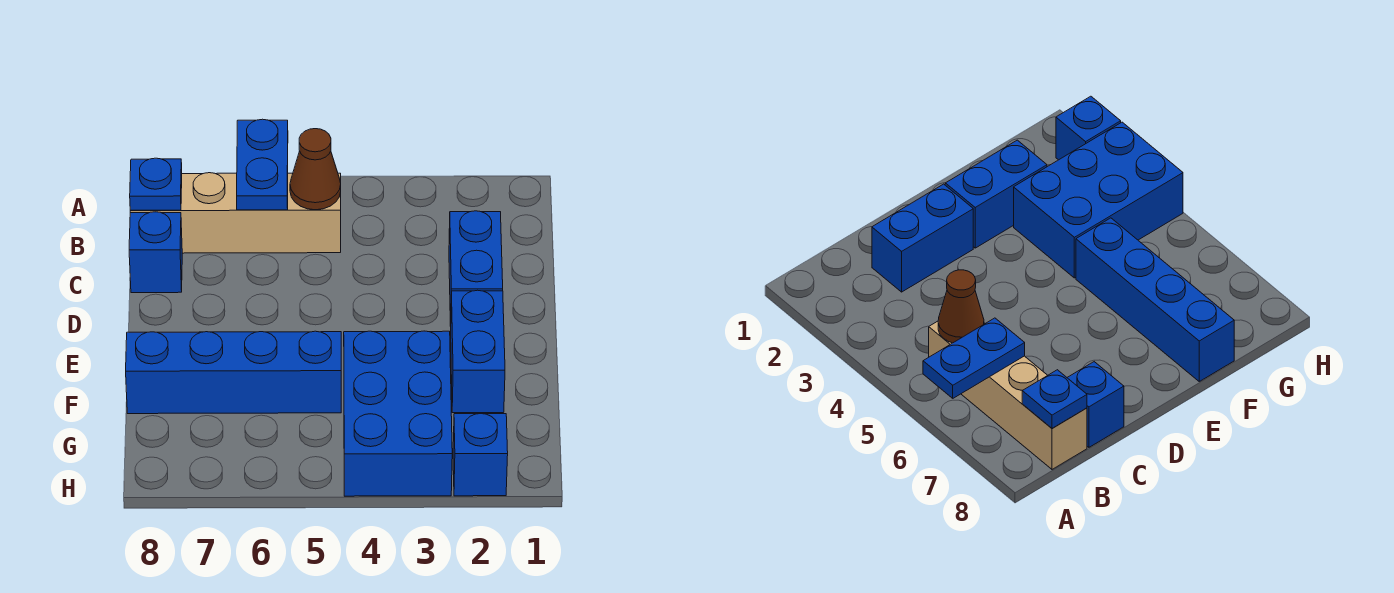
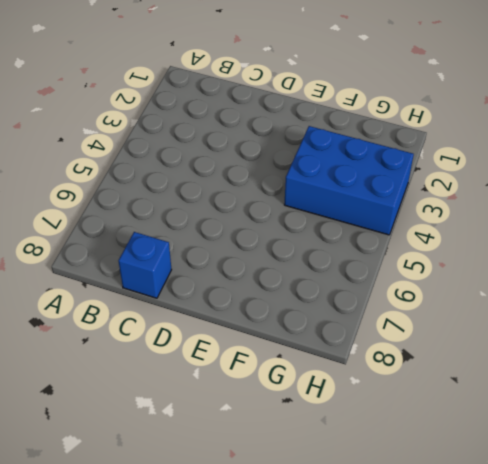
none -> tan brick B5:B8 level 1
none -> blue brick C2:D2 level 1

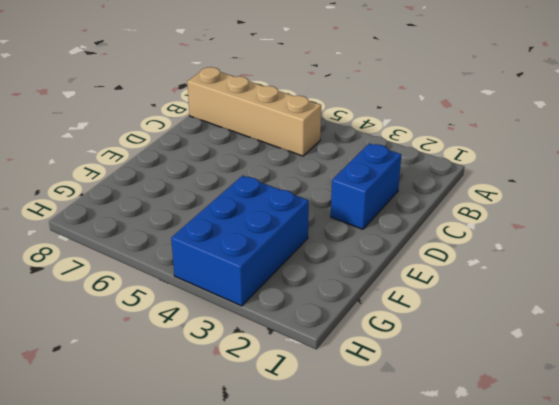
none -> blue brick C8 level 1
none -> blue brick E2:F2 level 1

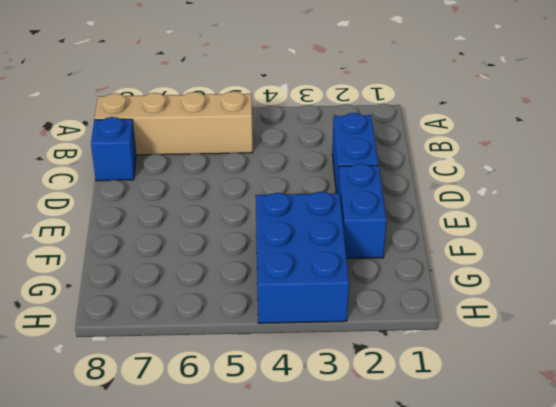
none -> blue brick F5:F8 level 1
none -> blue brick H2 level 1

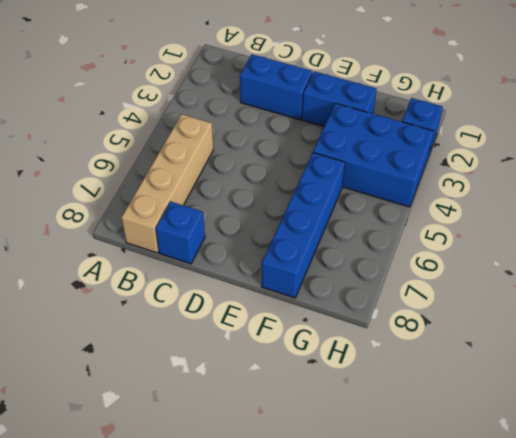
none -> blue plate A6:B6 level 2
none -> brown cone B5 level 2

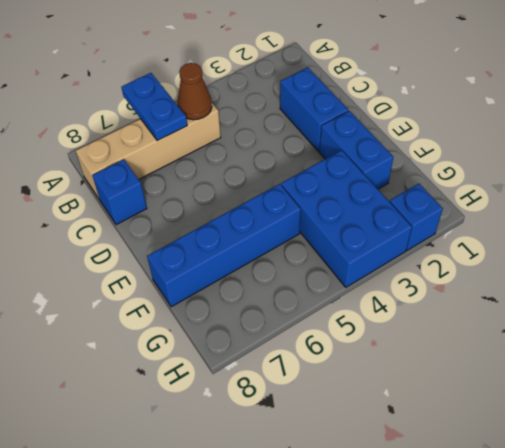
none -> blue plate B8 level 2

